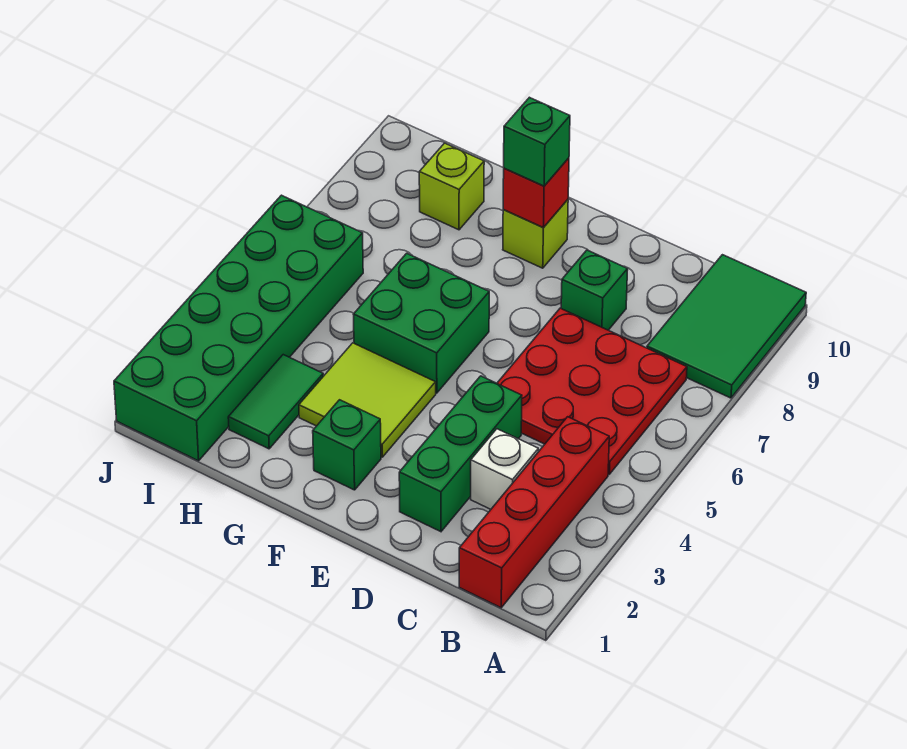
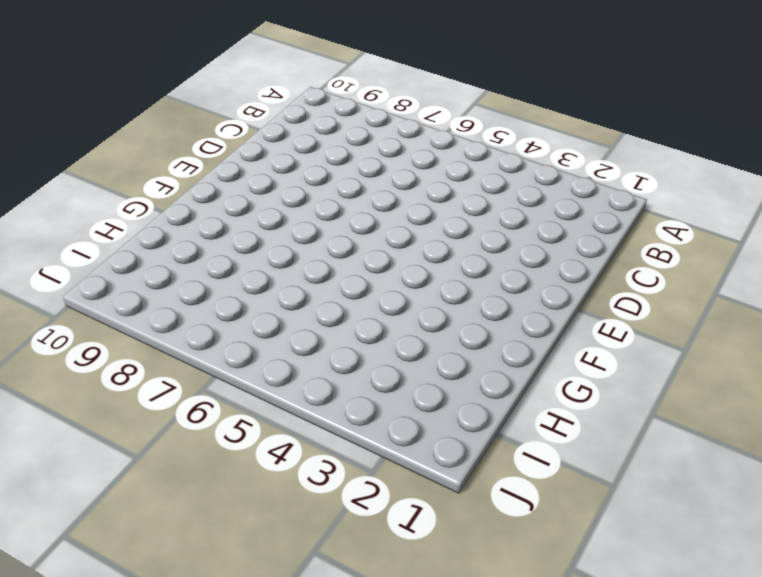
none -> green tile A8:B10 level 1
none -> red brick B1:B4 level 1
none -> red plate B5:D7 level 1

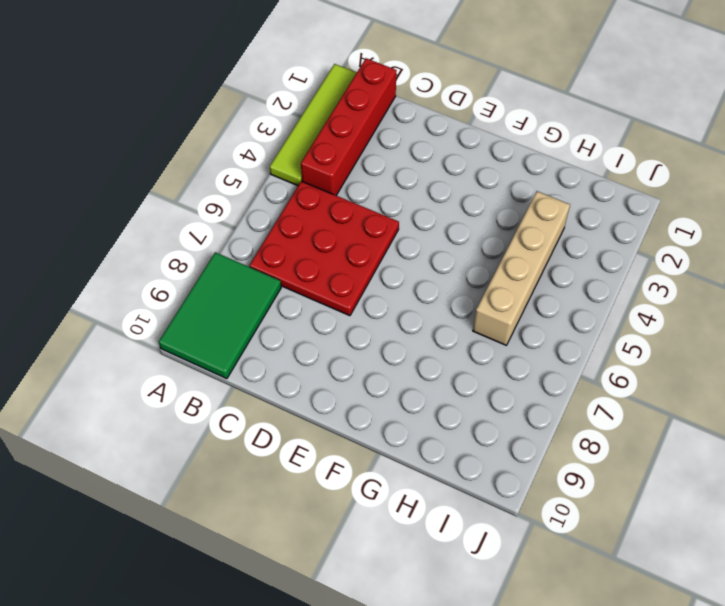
lime tile A1:A4 level 1 -> none
tan brick H3:H6 level 1 -> green tile H2:H3 level 1
none -> white brick C3 level 1
none -> green brick D2:D4 level 1
none -> green brick D8 level 1

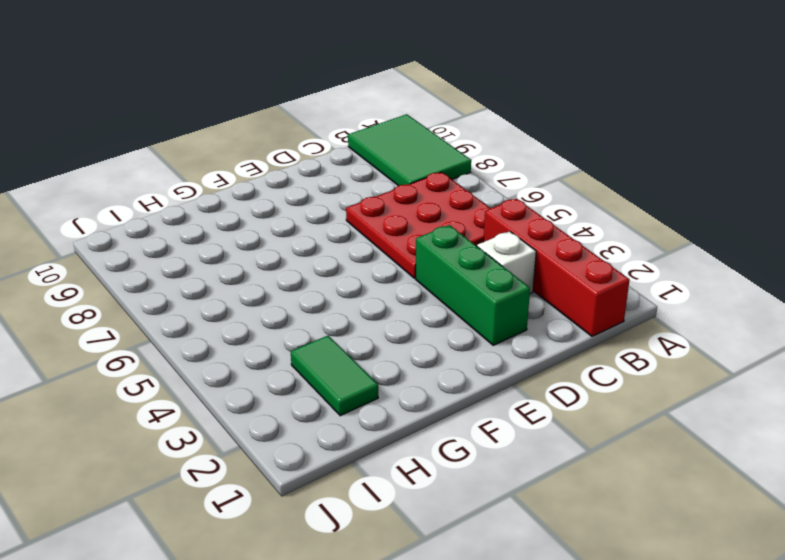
none -> green brick D8 level 1
none -> green brick F2 level 1
none -> lime tile F3:G4 level 1

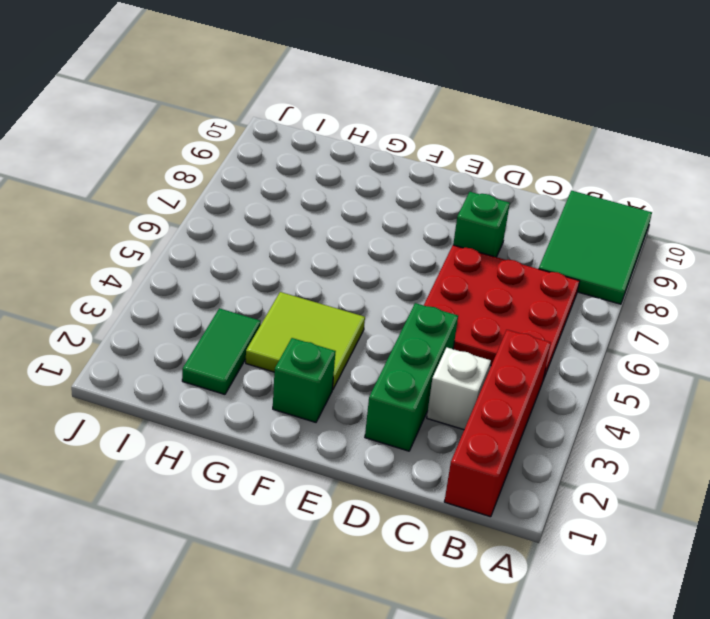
none -> green brick F5:G6 level 1
none -> lime brick F9 level 1
none -> lime brick H9 level 1

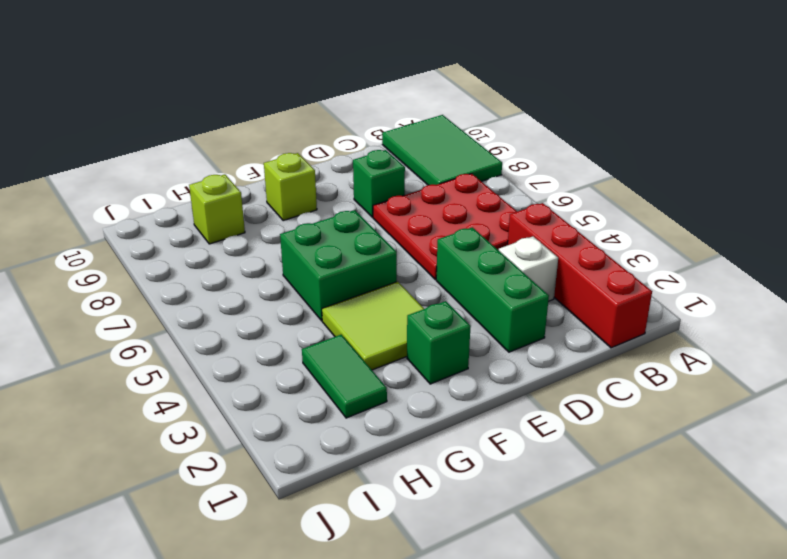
none -> green brick I1:J6 level 1
none -> red brick F9 level 2
none -> green brick F9 level 3

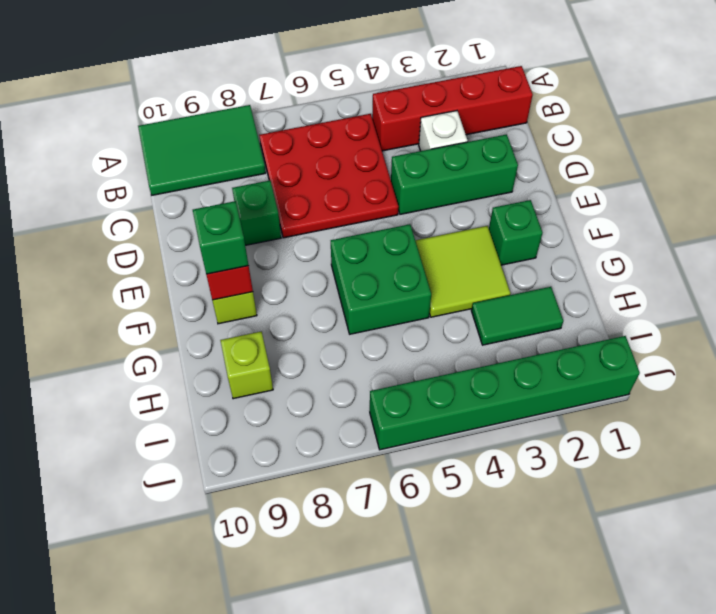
green brick J1:J6 level 1 -> green brick I1:J6 level 1

